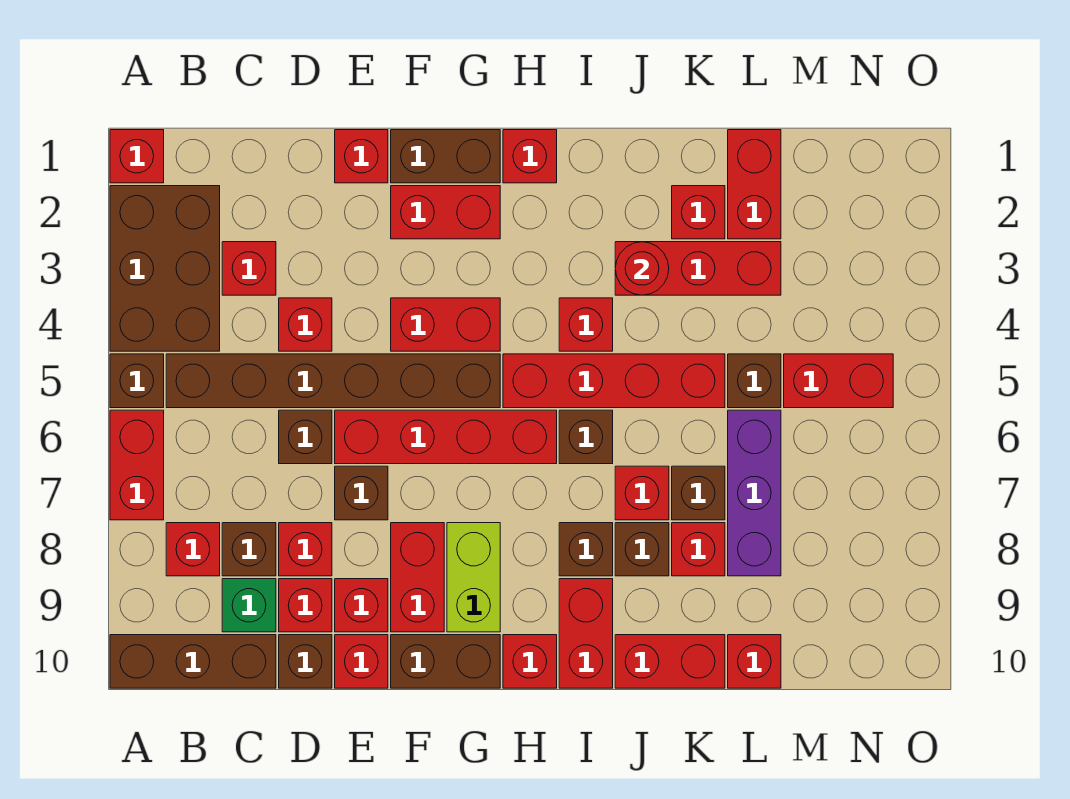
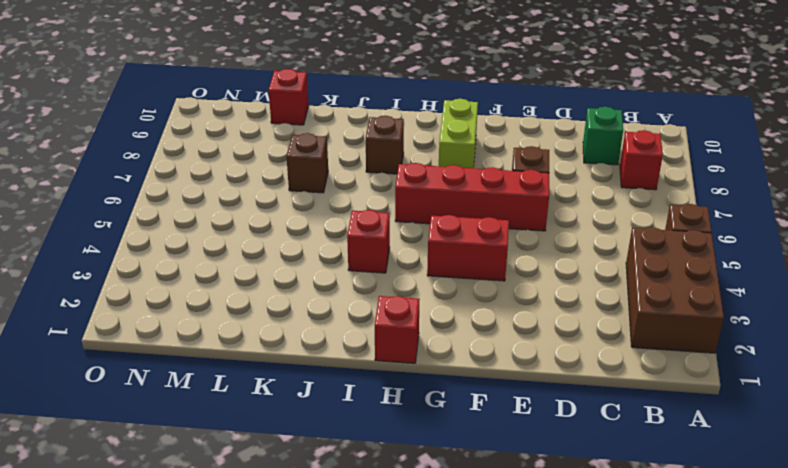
none -> red brick A1 level 1
none -> red brick A6:A7 level 1
none -> brown brick A10:C10 level 1
none -> brown brick B5:G5 level 1

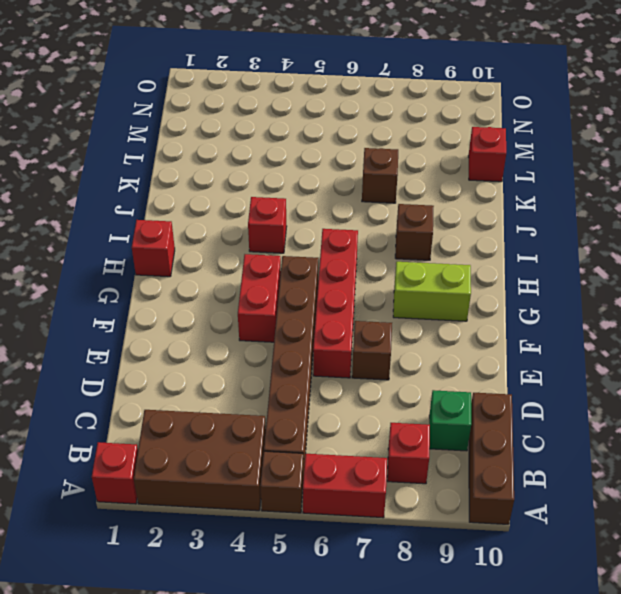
none -> red brick C3 level 1
none -> brown brick C8 level 1
none -> red brick D4 level 1
none -> brown brick D6 level 1

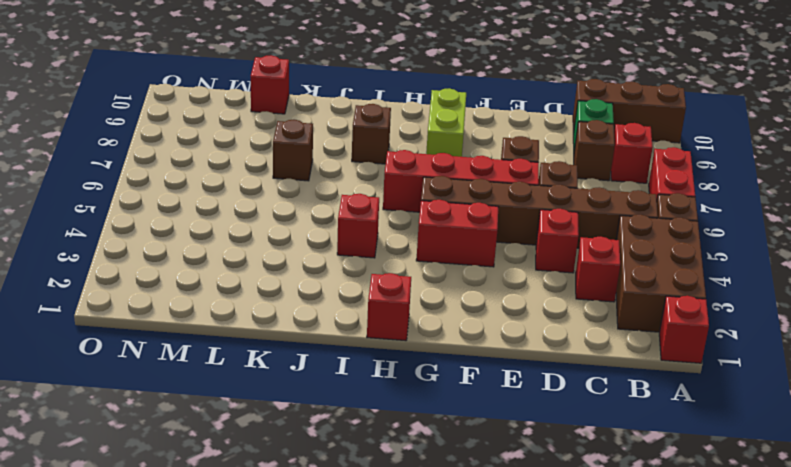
none -> red brick D8 level 1
none -> red brick D9 level 1
none -> brown brick D10 level 1
none -> red brick E1 level 1

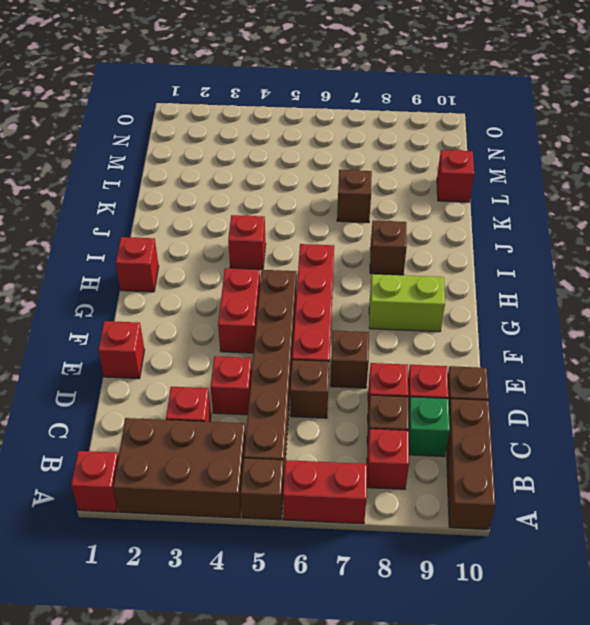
none -> red brick E9 level 1
none -> red brick E10 level 1
none -> brown brick F1:G1 level 1
none -> red brick F2:G2 level 1

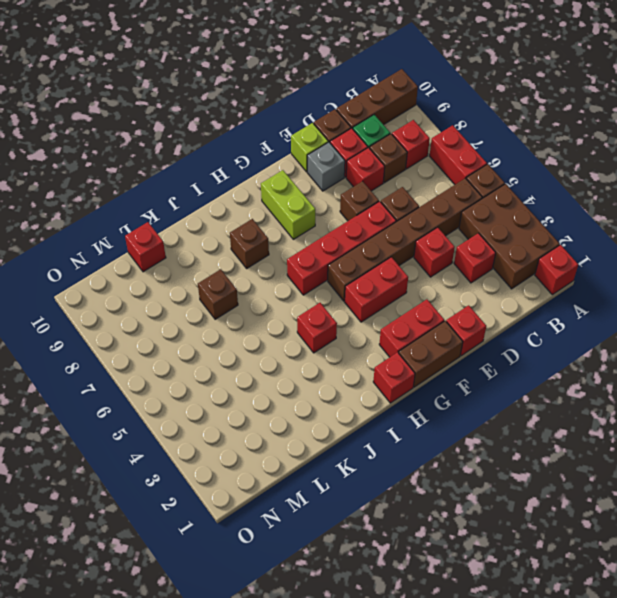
grey brick E9 level 1 -> red brick E9 level 1
lime brick E10 level 1 -> red brick E10 level 1
none -> red brick F8:F9 level 1
none -> brown brick F10:G10 level 1
none -> red brick H5:K5 level 1
none -> red brick H10 level 1

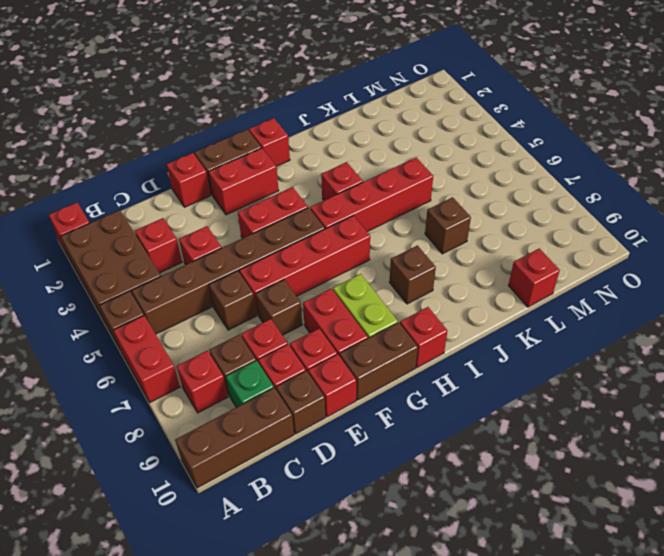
none -> brown brick I6 level 1
none -> red brick I9:I10 level 1
none -> red brick J3:L3 level 1
none -> red brick J7 level 1

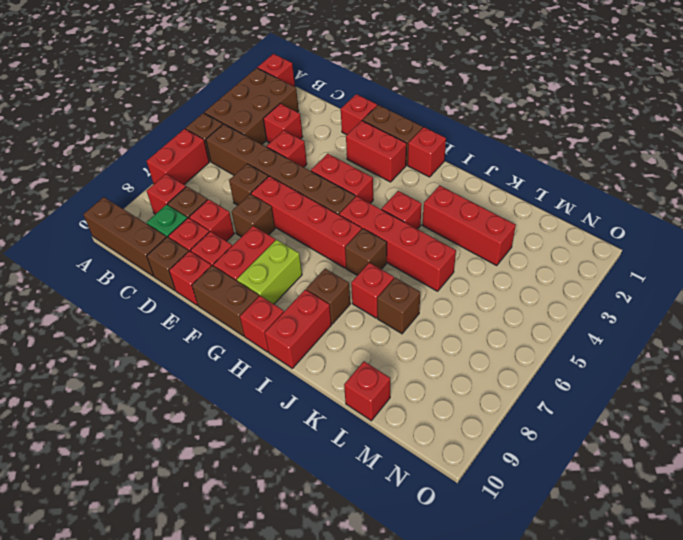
none -> brown brick J8 level 1
none -> red brick J10:K10 level 1
none -> red brick K2 level 1
none -> red brick K8 level 1

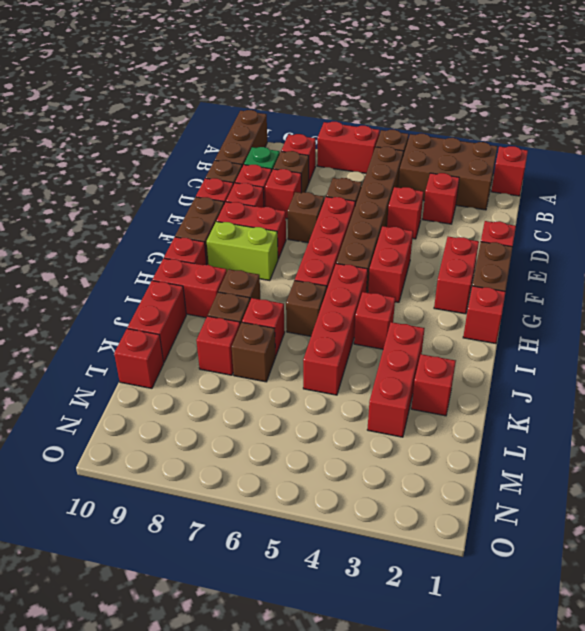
none -> red brick L1:L2 level 1
none -> brown brick L5 level 1
none -> purple brick L6:L8 level 1
none -> red brick M5:N5 level 1

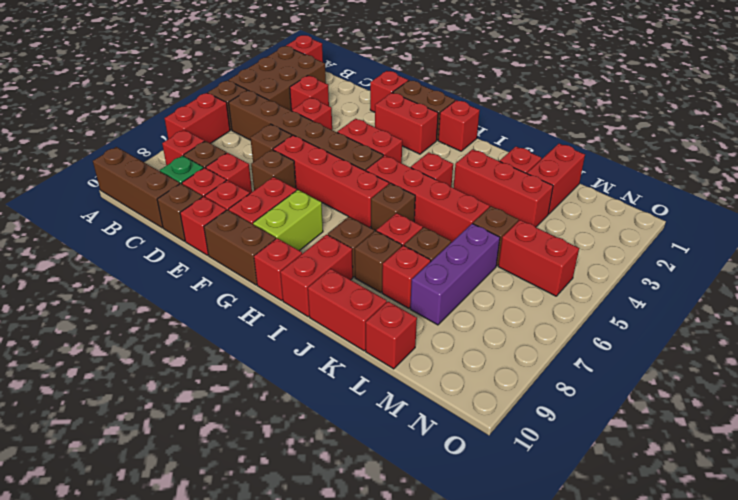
none -> red round brick J3 level 2

